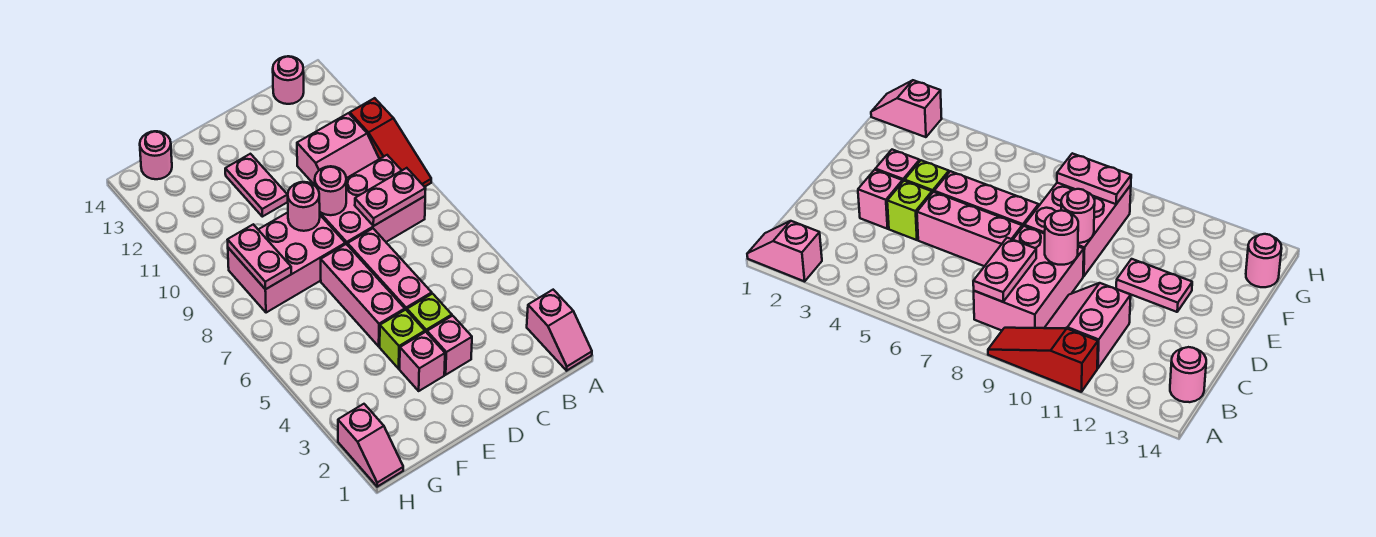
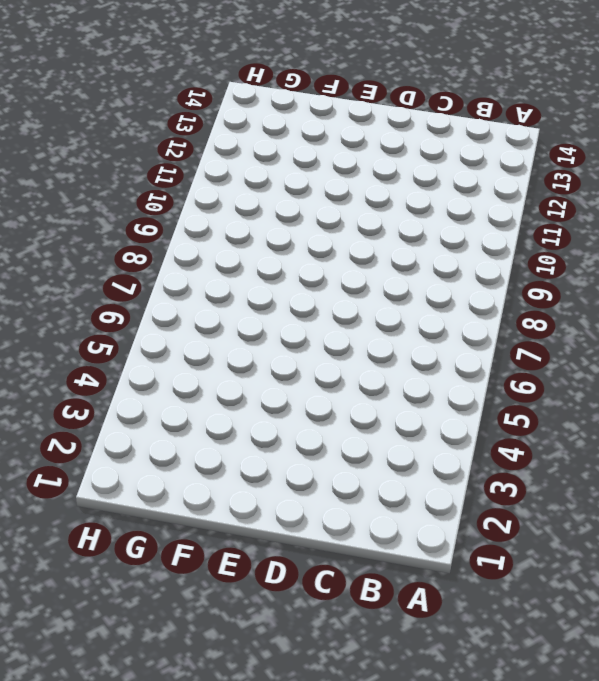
none -> pink slope A1:A2 level 1 top 2
none -> red slope A9:A11 level 1 top 11
none -> pink brick B8:D9 level 1

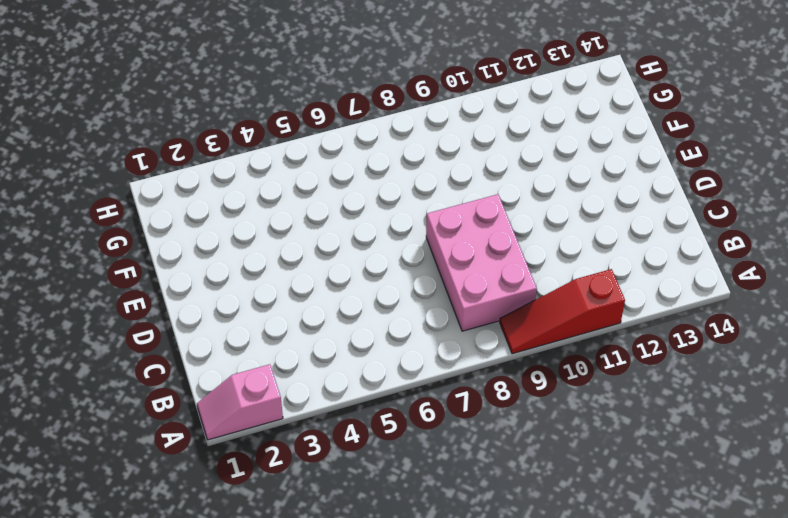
none -> pink slope B10:C11 level 1 top 11
none -> pink round brick B14 level 1
none -> pink brick D3 level 1

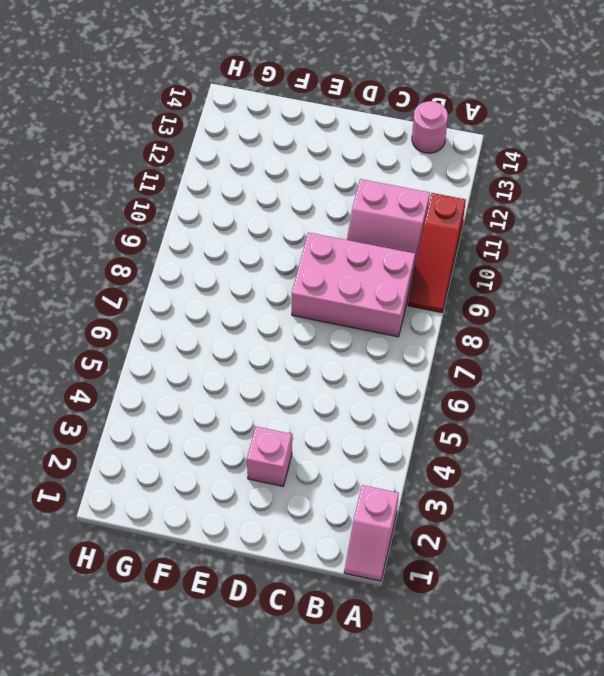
none -> lime brick D4 level 1
none -> pink brick D5:D7 level 1
none -> pink brick E3 level 1

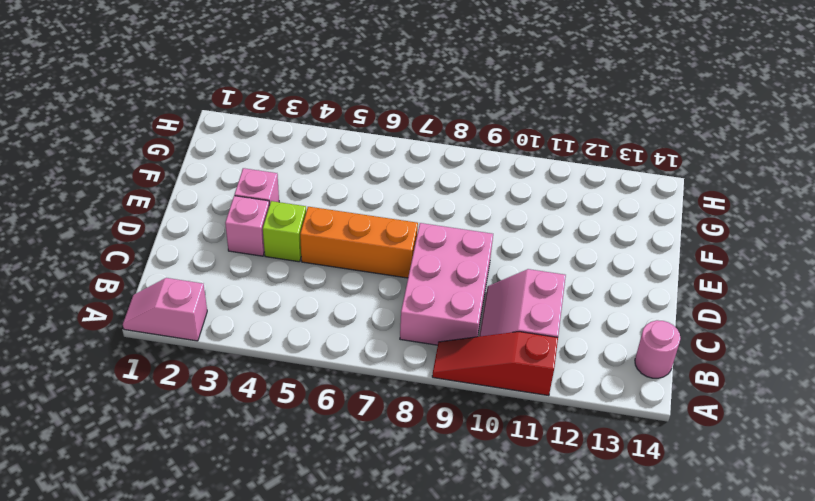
orange brick D5:D7 level 1 -> pink brick D5:D7 level 1
none -> lime brick E4 level 1
none -> pink brick E5:E7 level 1
none -> pink brick E8:G9 level 1

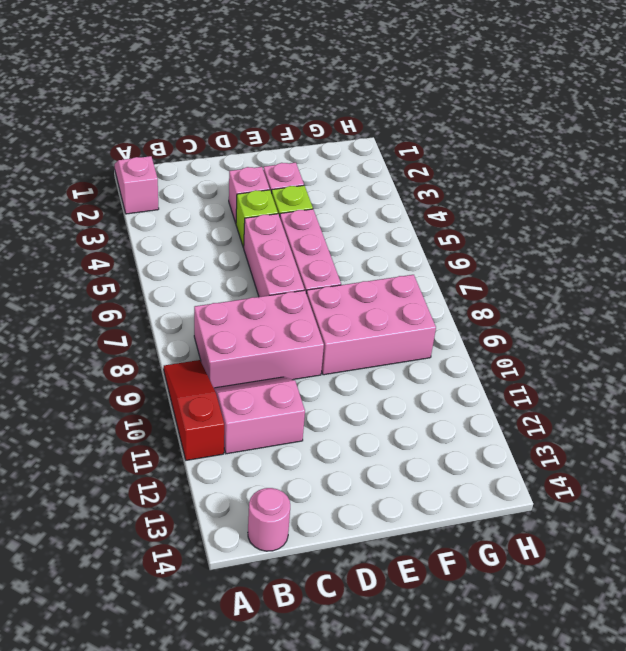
none -> pink plate E11:E12 level 1
none -> pink round brick G14 level 1
none -> pink slope H1:H2 level 1 top 2

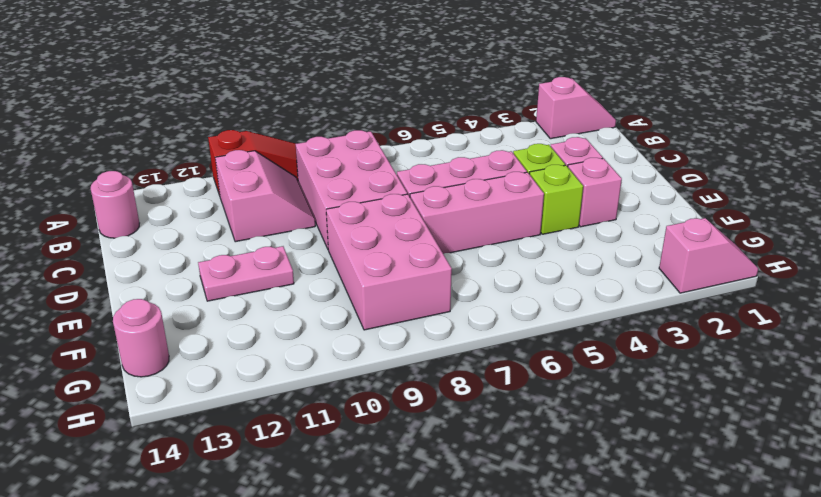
none -> pink plate B8:C8 level 2
none -> pink round brick D9 level 2
none -> pink round brick E9 level 2

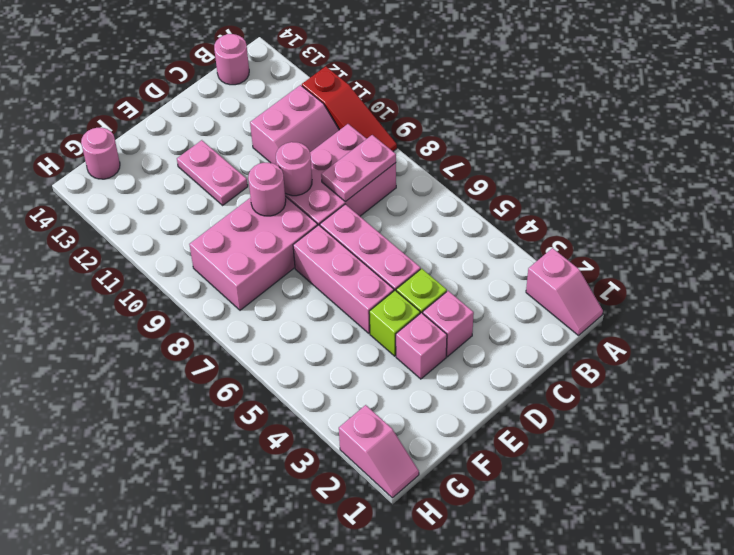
none -> pink plate G8:G9 level 2

